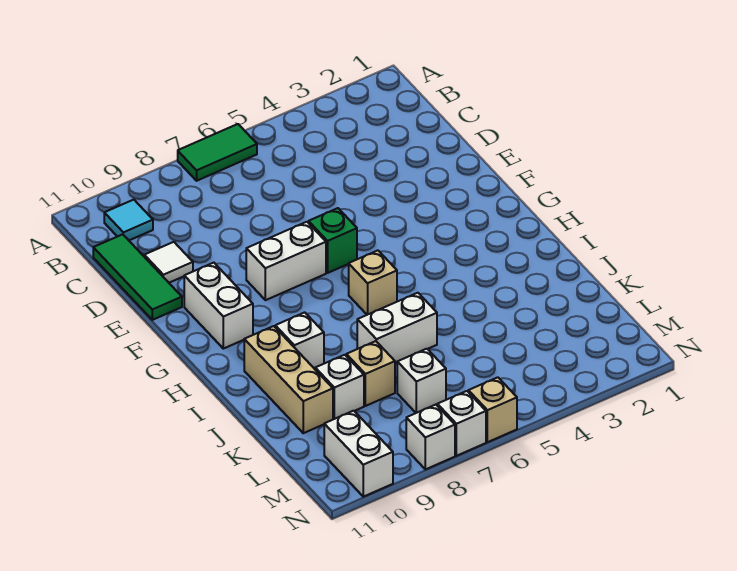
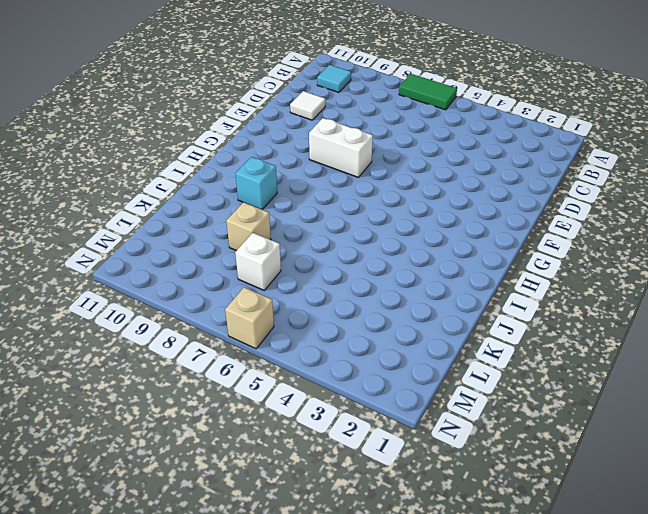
cyan brick I9 level 1 -> white brick I9 level 1
none -> green tile C11:E11 level 1
none -> green brick F6 level 1
none -> white brick F10:G10 level 1

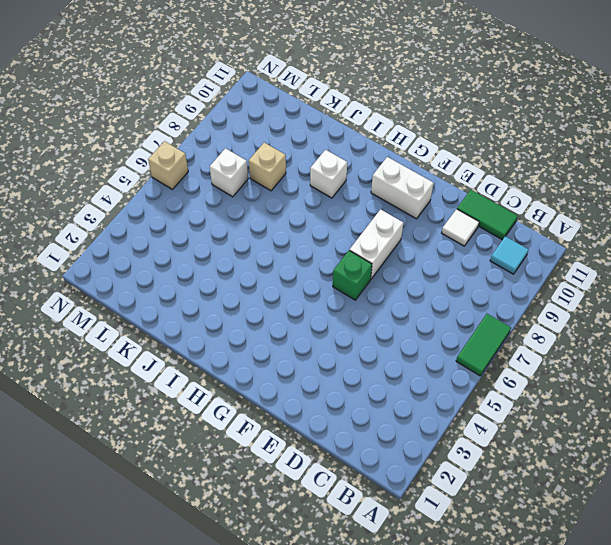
green tile C11:D11 level 1 -> green tile C11:E11 level 1
none -> tan brick H6 level 1
none -> tan brick I10:K10 level 1
none -> white brick J6:J7 level 1

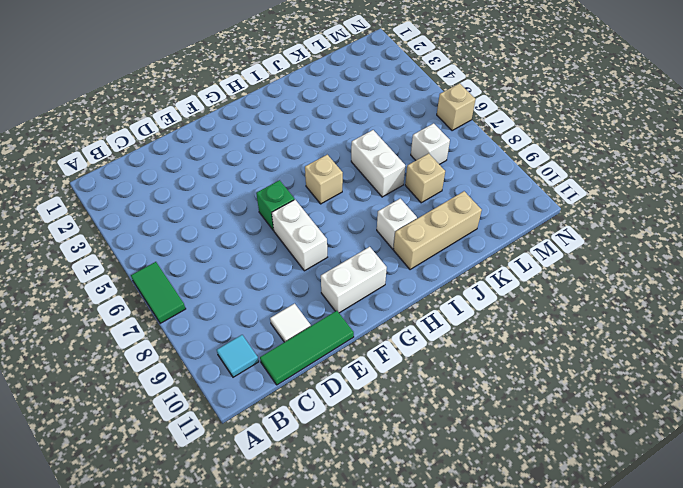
none -> white brick K9 level 1
none -> white brick M10:N10 level 1
none -> white brick N7 level 1

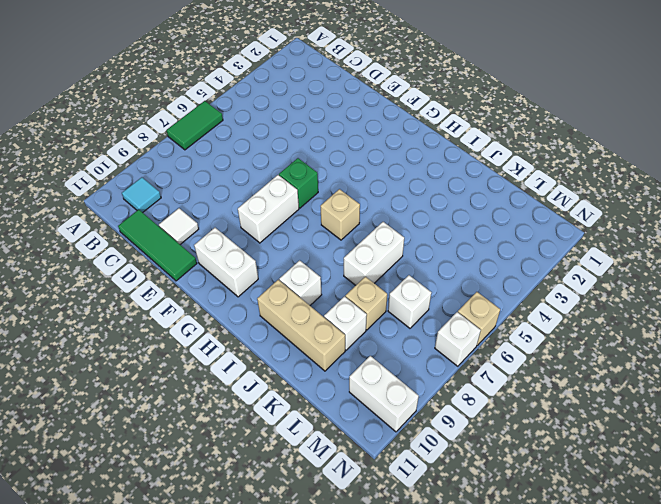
none -> white brick N8 level 1

